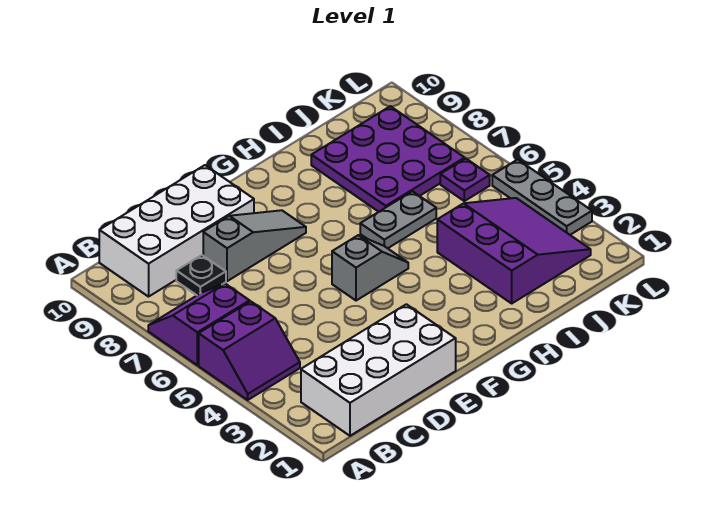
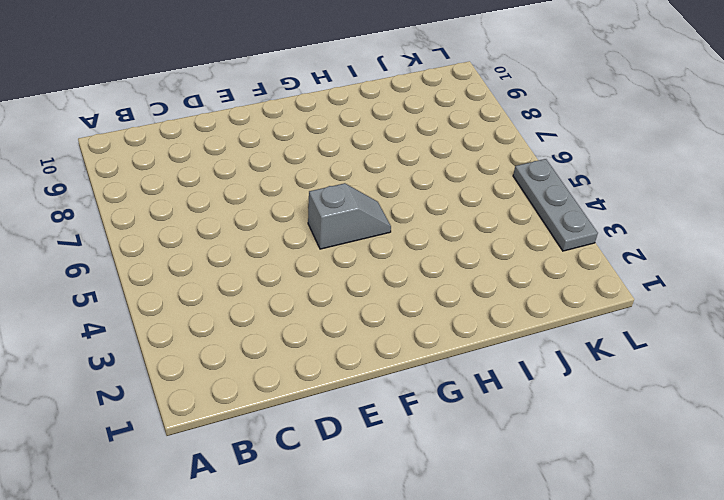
none -> purple slope A4:B5 level 1 top 5
none -> purple slope A6:B7 level 1 top 6
none -> white brick B1:E2 level 1

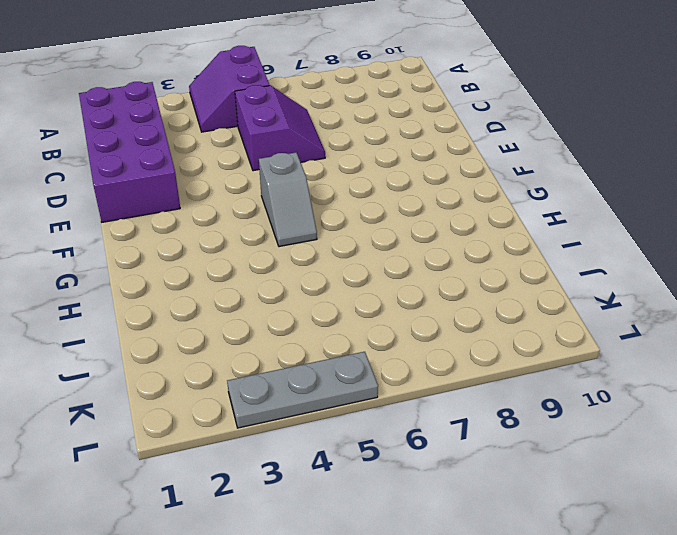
purple brick B1:E2 level 1 -> white brick B1:E2 level 1
purple slope C5:D6 level 1 top 5 -> purple slope A6:B7 level 1 top 6
none -> white brick B9:E10 level 1
none -> black plate C8 level 1
none -> grey slope D8:F8 level 1 top D

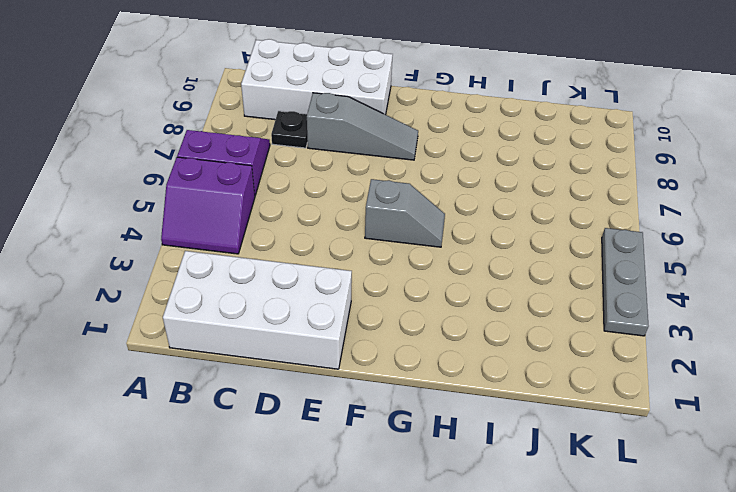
none -> grey plate H6:I6 level 1
none -> purple slope I2:K4 level 1 top I
none -> purple plate I7:K9 level 1

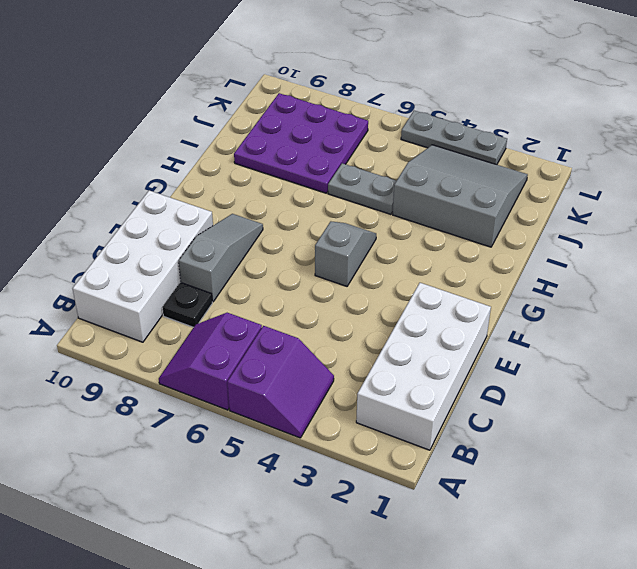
grey slope I2:K4 level 1 top I -> purple slope I2:K4 level 1 top I
grey plate I5:I6 level 1 -> grey plate H6:I6 level 1
none -> purple plate K6 level 1

